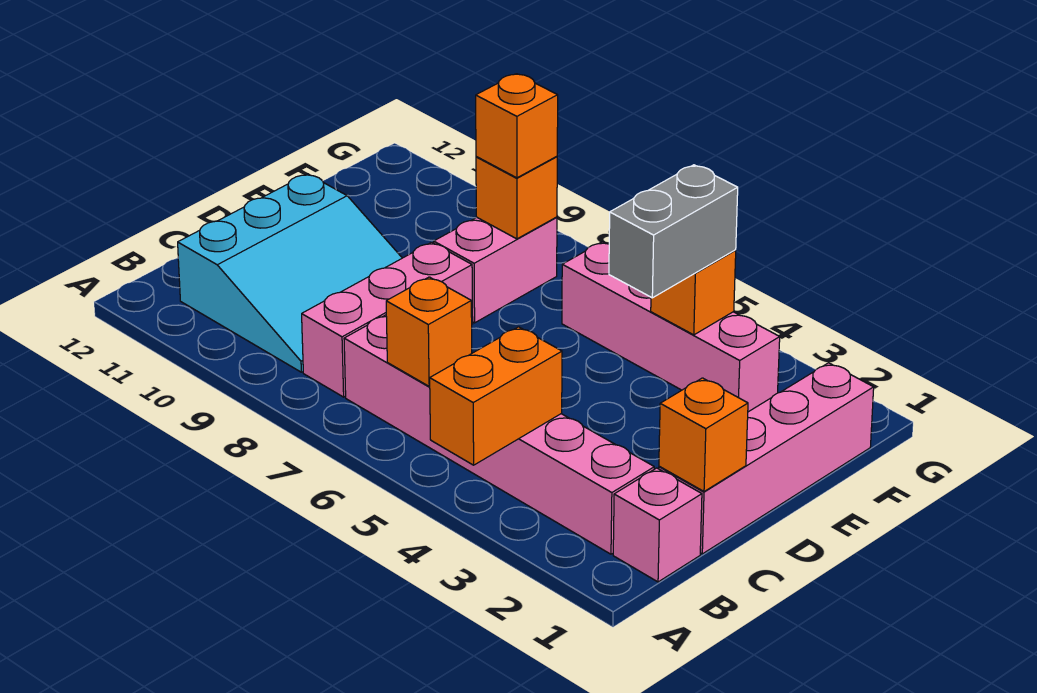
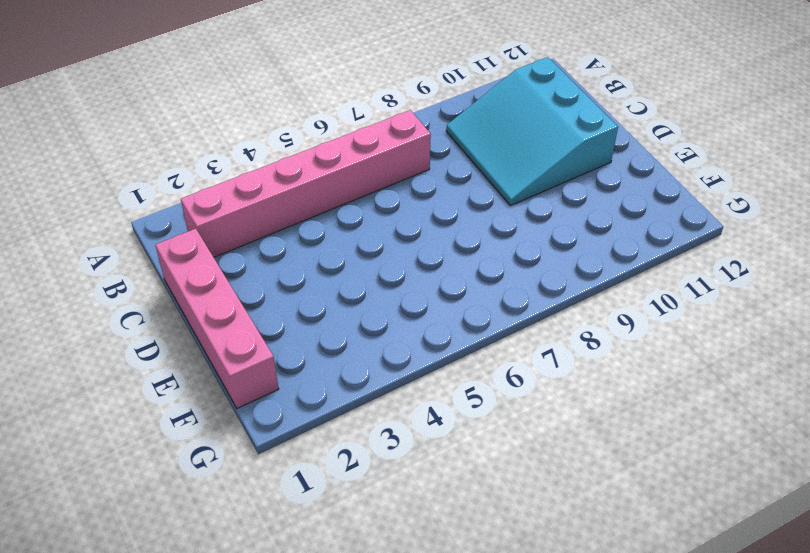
none -> pink brick B1 level 1
none -> pink brick B8:D8 level 1
none -> pink brick E8:F8 level 1

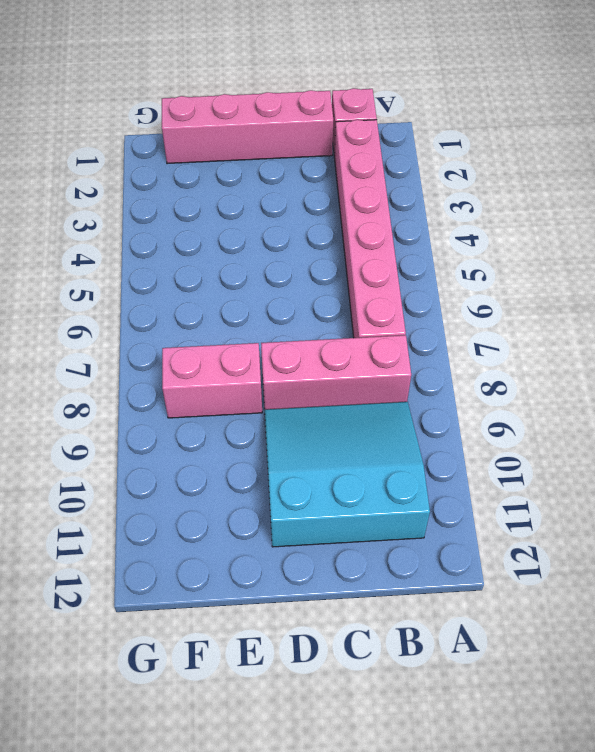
none -> pink brick F3:F6 level 1
none -> orange brick A4:B4 level 2
none -> orange brick B6 level 2

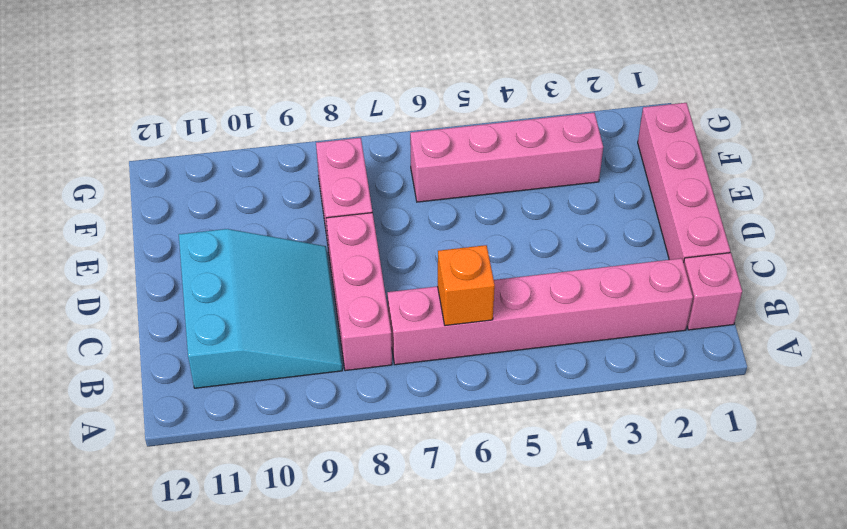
none -> orange brick A4:B4 level 2
none -> orange brick C1 level 2
none -> orange brick F4 level 2

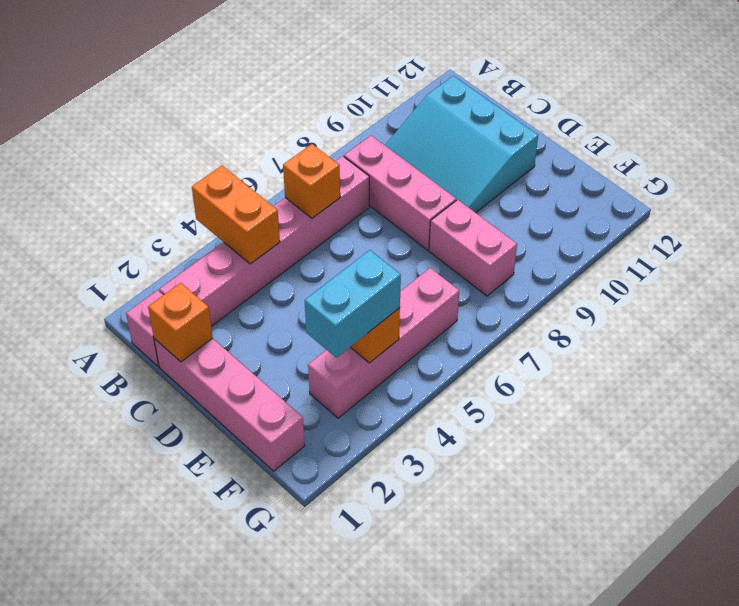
cyan brick F3:F4 level 3 -> grey brick E4:F4 level 3
none -> orange brick F8 level 2
none -> orange brick F8 level 3

